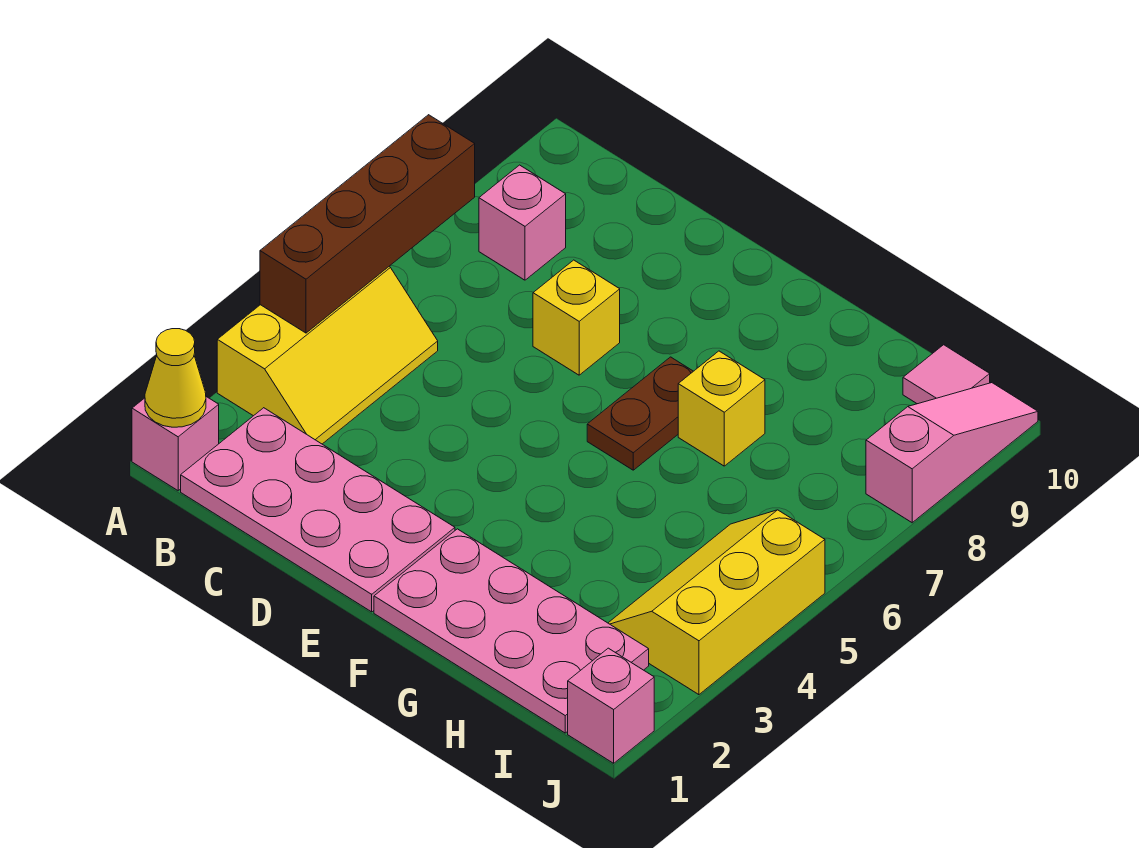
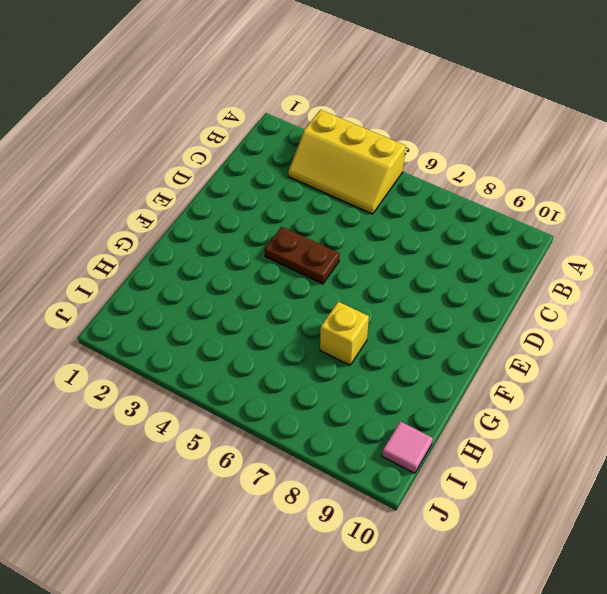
brown plate E4:E5 level 1 -> brown plate F6:F7 level 1
none -> pink brick A1 level 1
none -> pink plate B1:E2 level 1
none -> pink brick B8 level 1

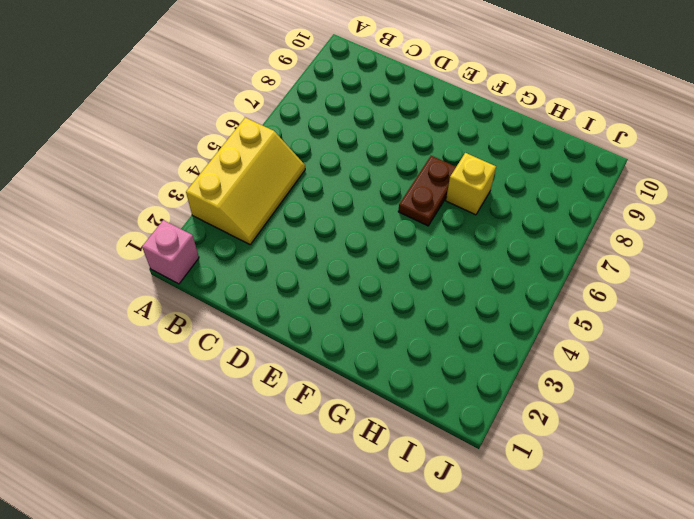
none -> pink plate B1:E2 level 1
none -> pink brick B8 level 1
none -> yellow brick D7 level 1

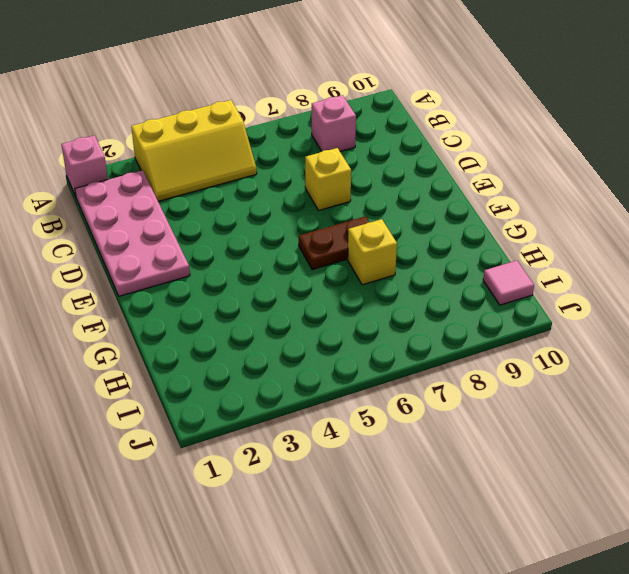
none -> pink plate F1:I2 level 1
none -> yellow slope I3:J5 level 1 top J
none -> pink brick J1 level 1

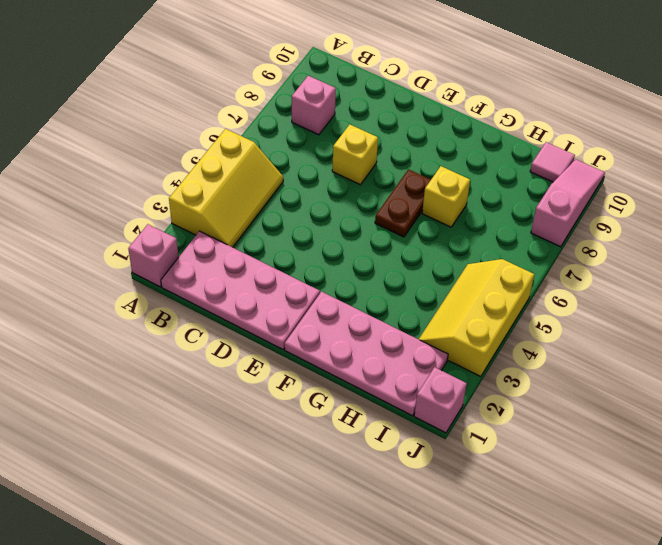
none -> yellow cone A1 level 2
none -> brown brick A4:A7 level 2

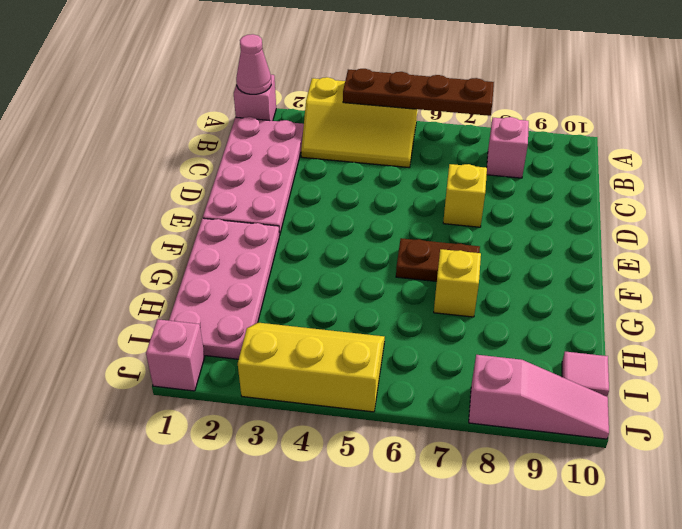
pink cone A1 level 2 -> yellow cone A1 level 2
brown plate A4:A7 level 2 -> brown brick A4:A7 level 2

